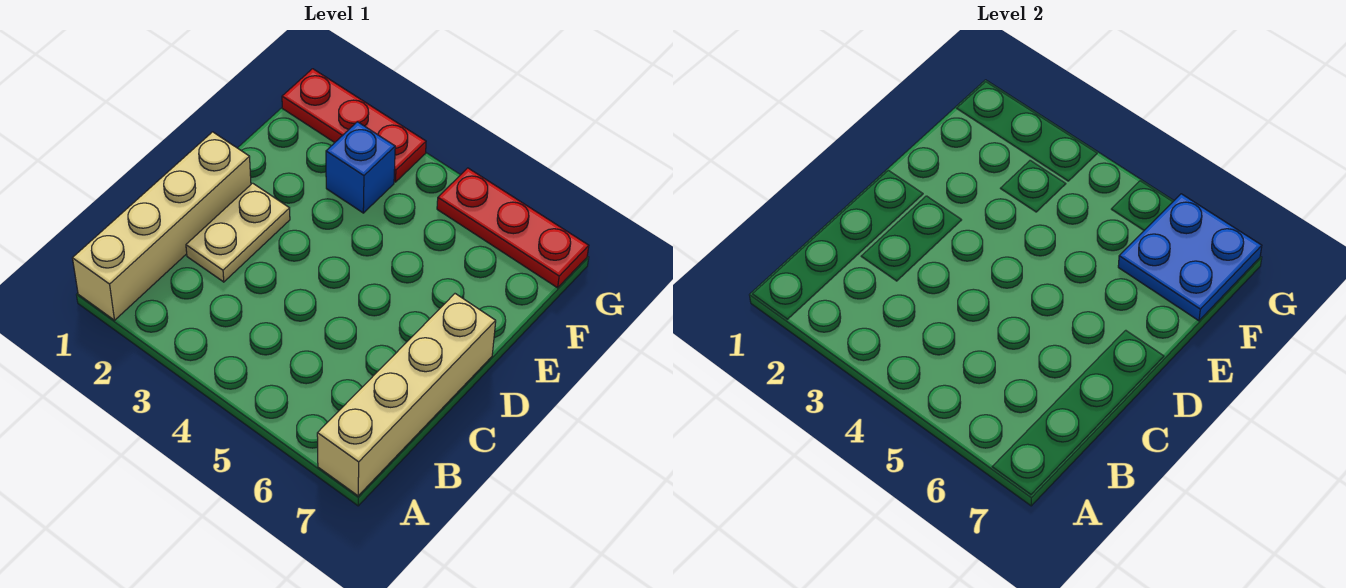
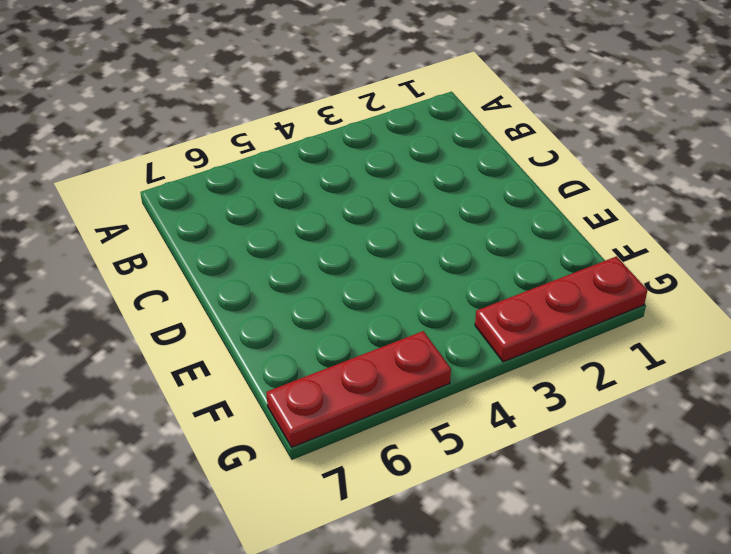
none -> tan brick A1:D1 level 1
none -> tan brick A7:D7 level 1

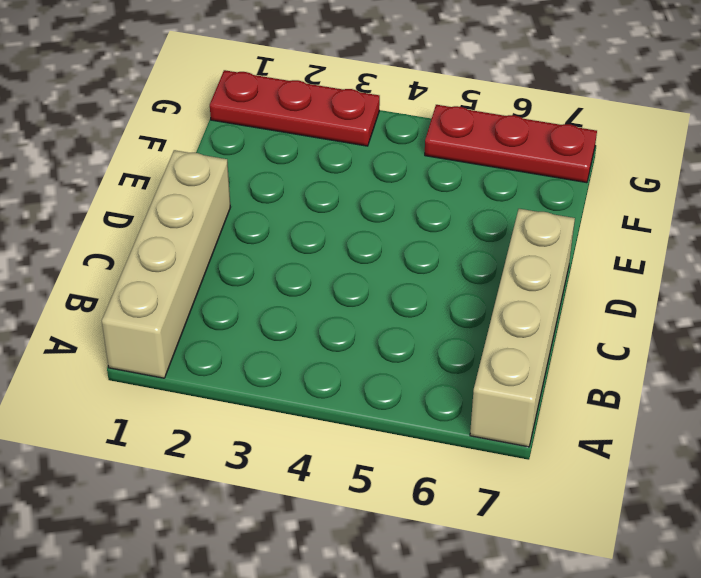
none -> tan plate C2:D2 level 1
none -> blue brick F3 level 1

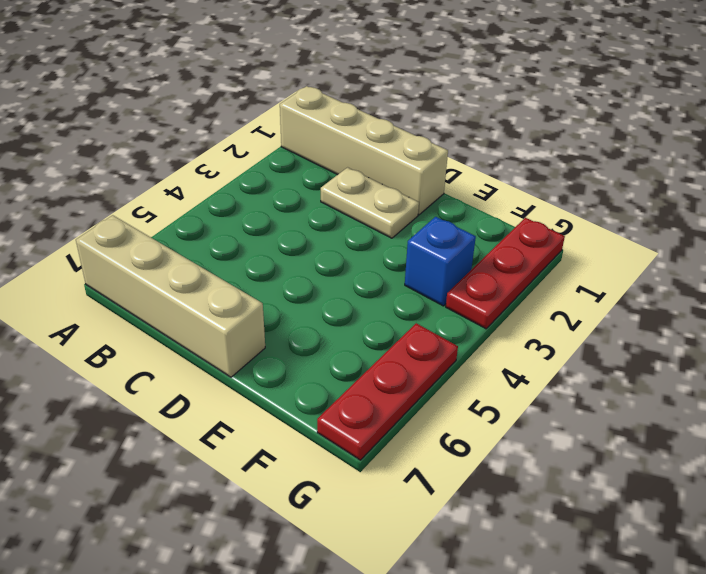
none -> blue plate F6:G7 level 2

